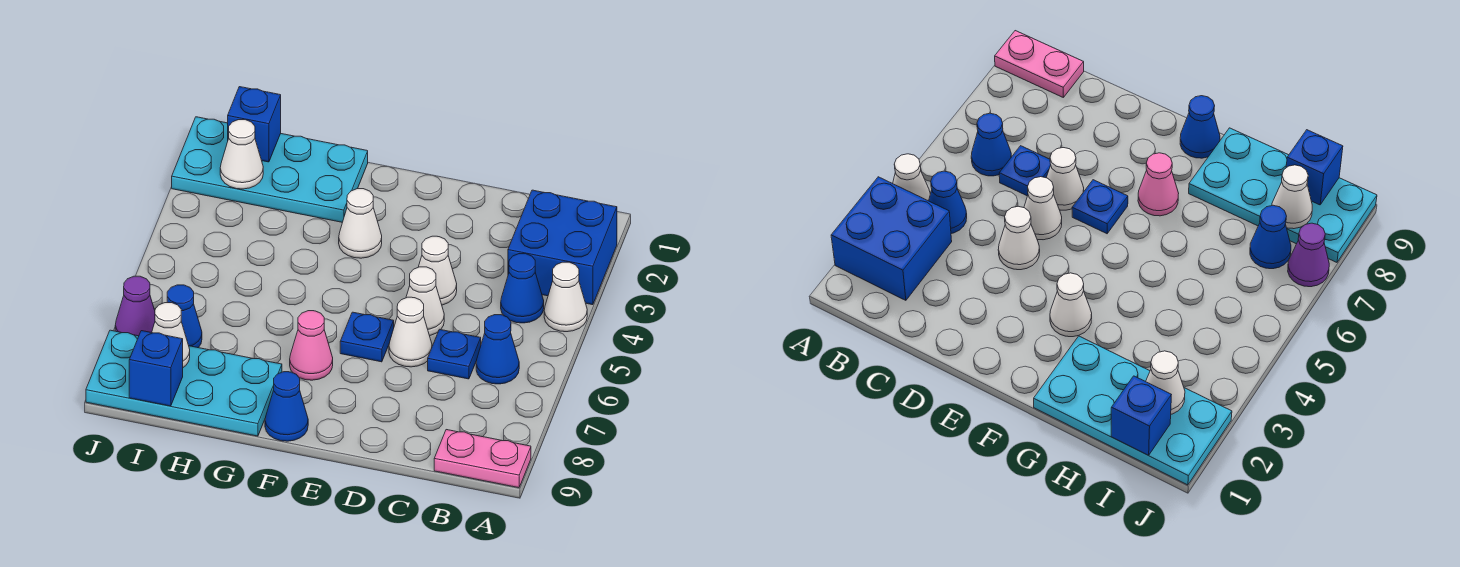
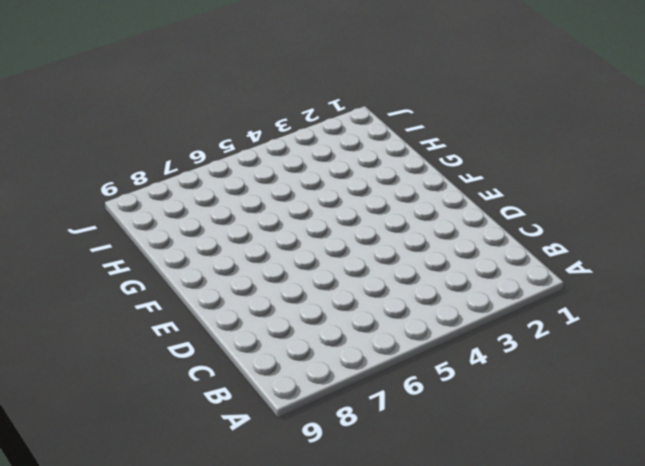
none -> blue brick A2:B3 level 1
none -> white cone A4 level 1
none -> pink plate A9:B9 level 1

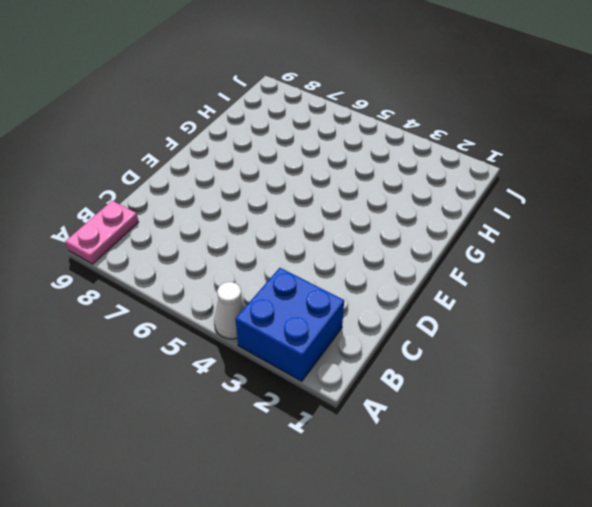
none -> blue cone B4 level 1
none -> blue cone B6 level 1
none -> blue plate C6 level 1

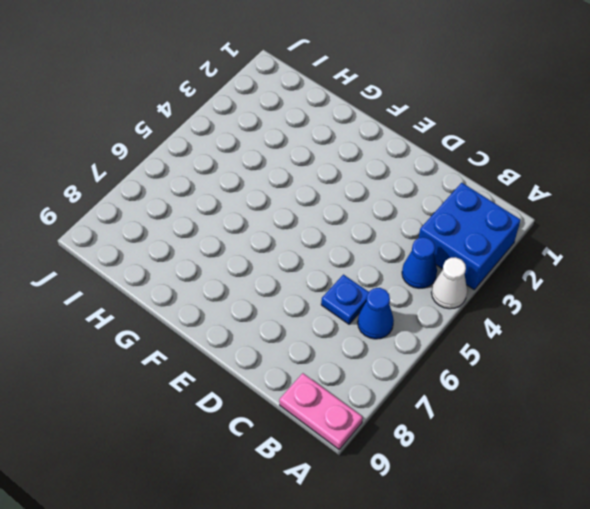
none -> white cone D4 level 1
none -> white cone D5 level 1
none -> white cone D6 level 1

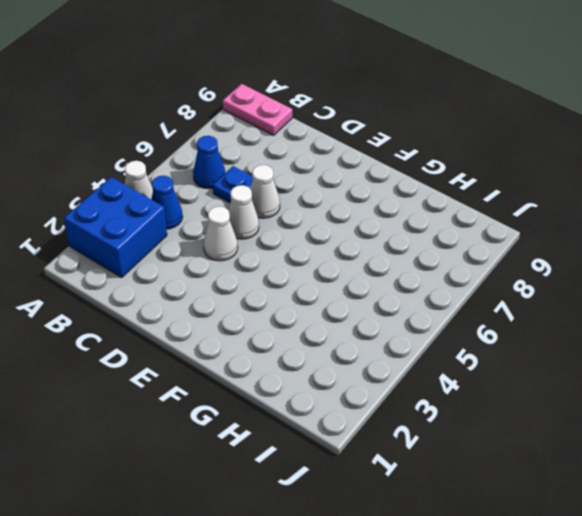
none -> blue plate E6 level 1
none -> white cone F3 level 1
none -> pink cone F7 level 1

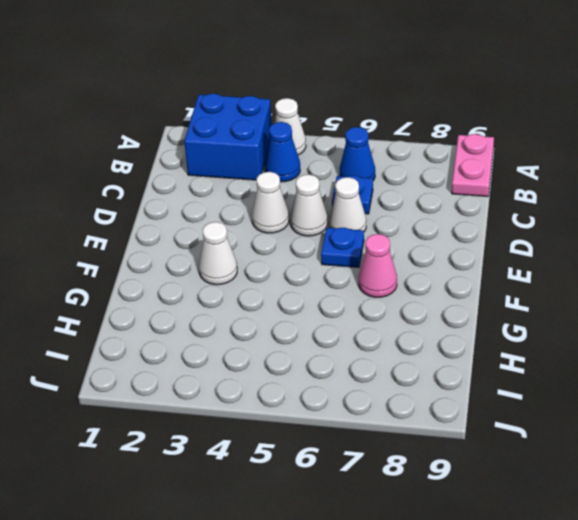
none -> blue cone F9 level 1
none -> cyan plate G1:J2 level 1
none -> cyan plate G8:J9 level 1

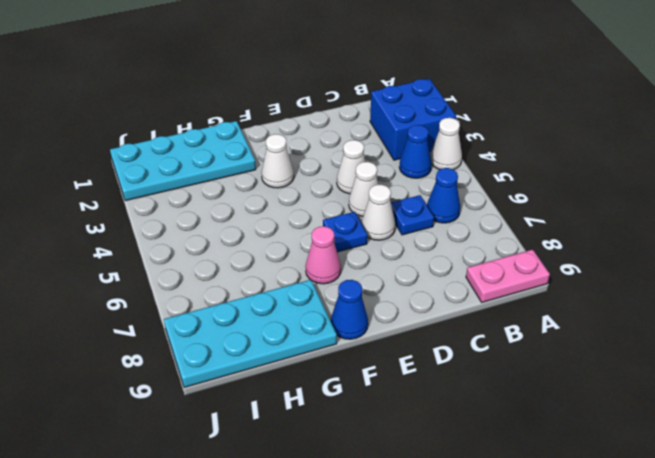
none -> blue cone I7 level 1
none -> purple cone J7 level 1
none -> blue brick I1 level 2

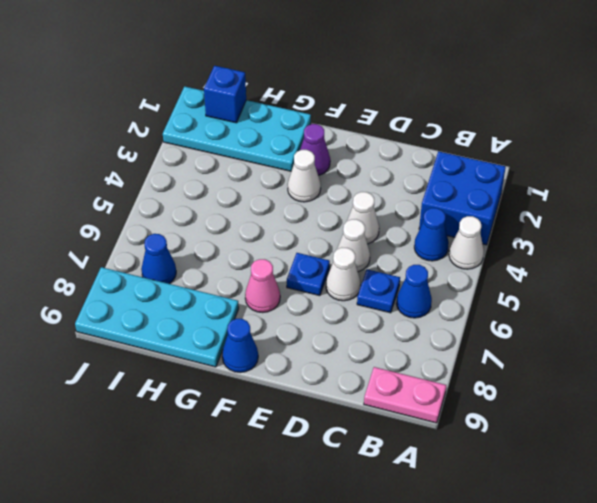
purple cone F2 level 1 -> purple cone J7 level 1
none -> white cone I2 level 2
none -> white cone I8 level 2
none -> blue brick I9 level 2

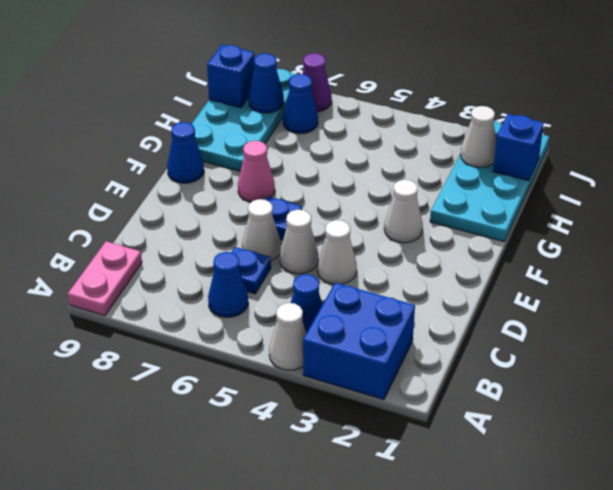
blue cone I8 level 2 -> white cone I8 level 2

